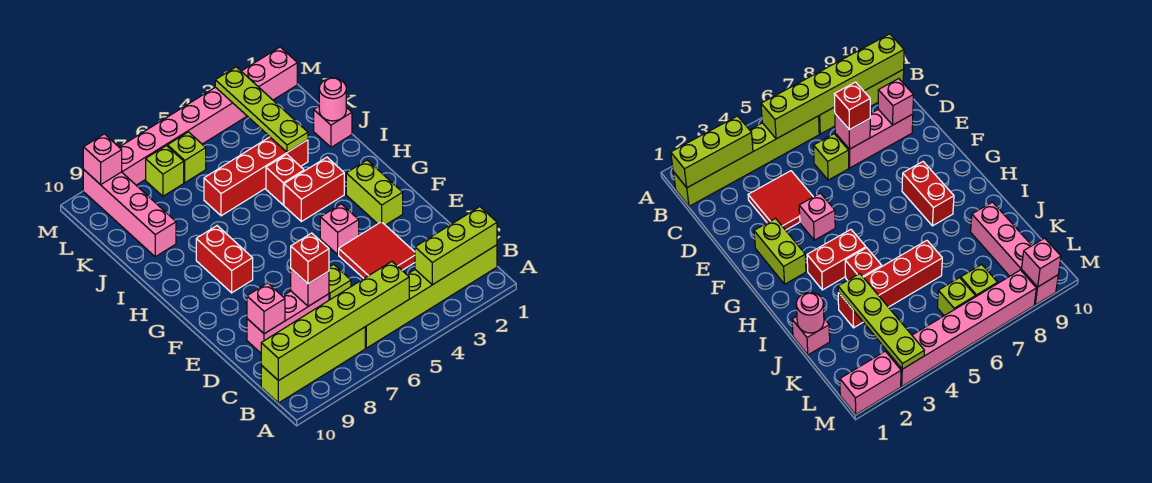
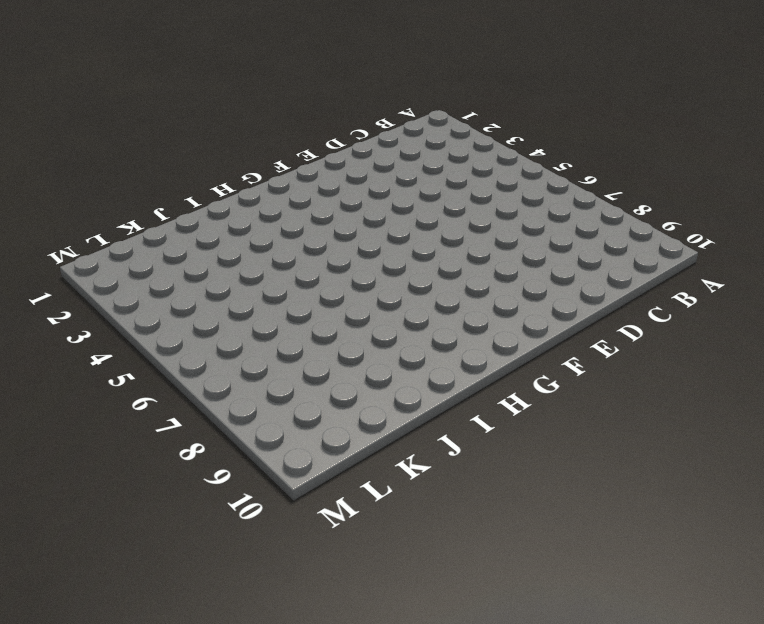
none -> lime brick B1:B6 level 1
none -> lime brick B7:B10 level 1
none -> red tile D3:E4 level 1

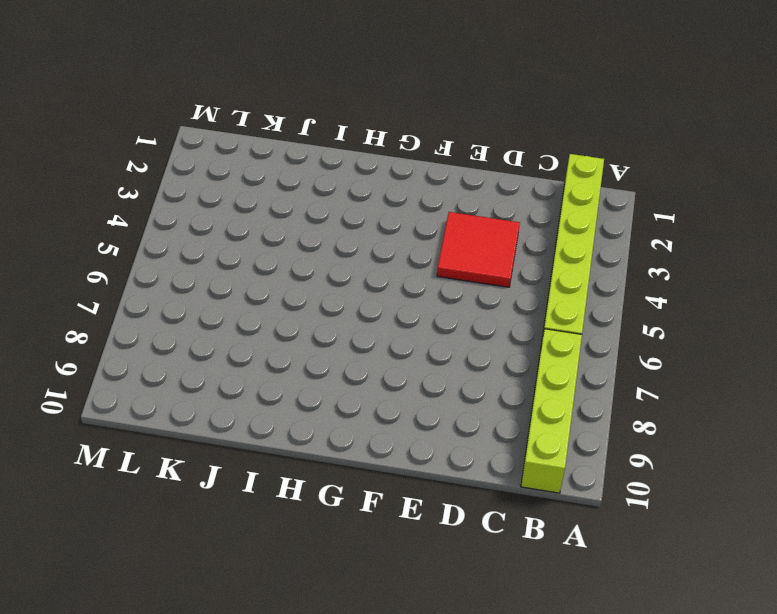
none -> lime brick D6 level 1
none -> pink brick D7:D9 level 1
none -> lime brick F2:G2 level 1

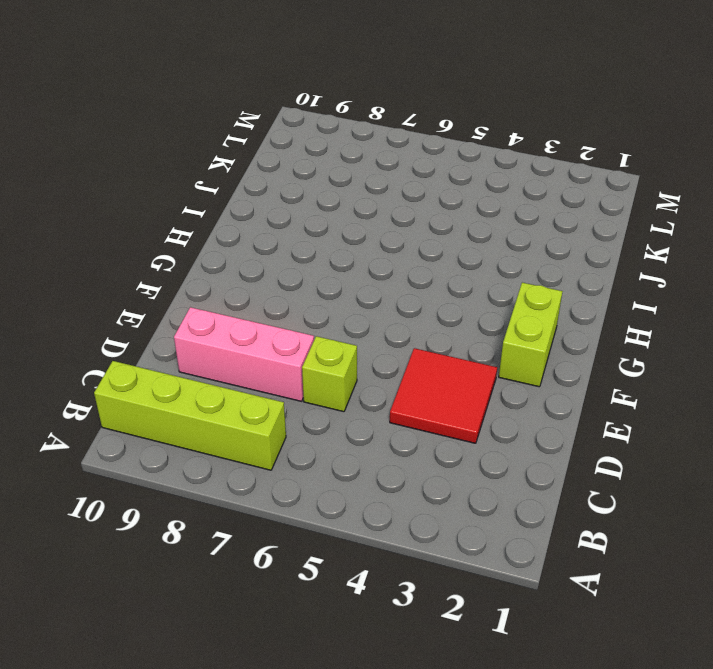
none -> lime brick B1:B6 level 1
none -> pink brick F4 level 1
none -> red brick G8:H8 level 1

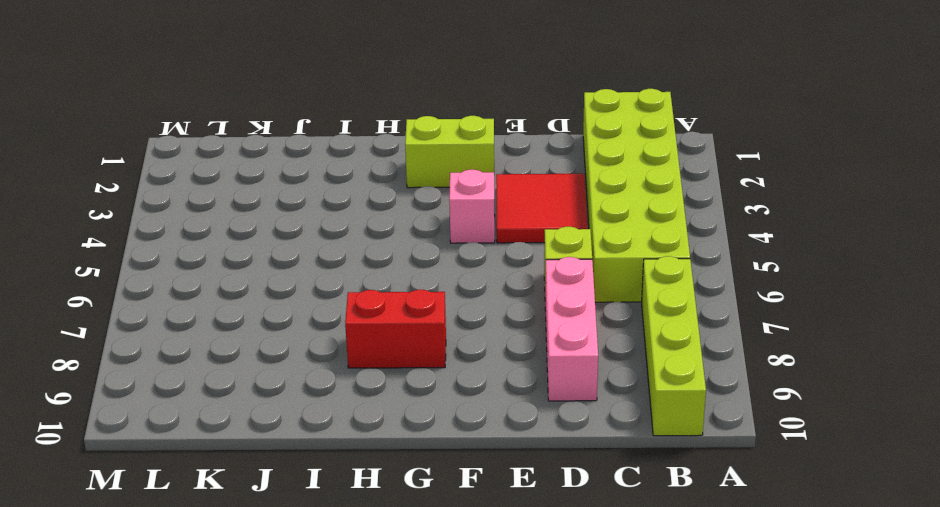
lime brick B1:C6 level 1 -> lime brick B1:B6 level 1
none -> red brick H3:H4 level 1
none -> red brick I4 level 1
none -> pink brick J1 level 1

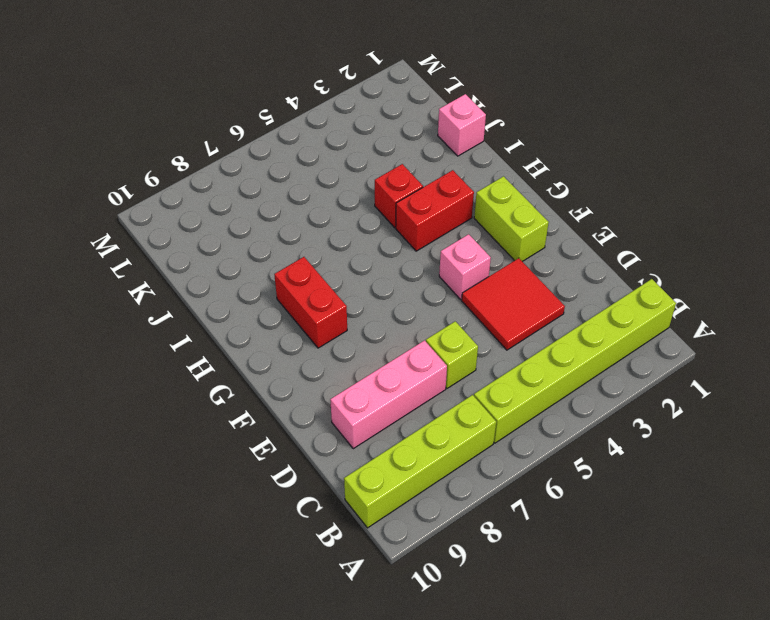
none -> red brick J3:J6 level 1
none -> pink brick J9:M9 level 1
none -> lime brick L6 level 1

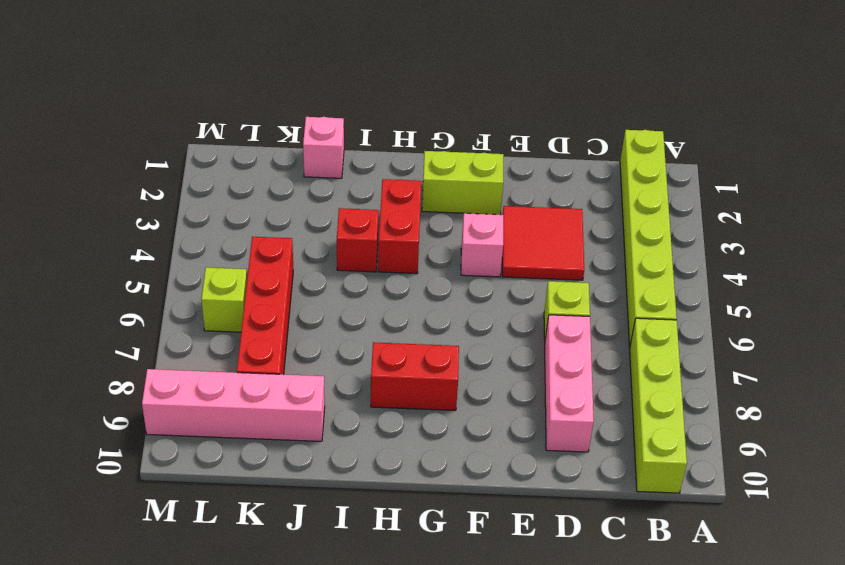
red brick K5:K8 level 1 -> red brick J3:J6 level 1
none -> lime brick L7 level 1
none -> pink brick M1:M2 level 1
none -> pink brick M3:M8 level 1

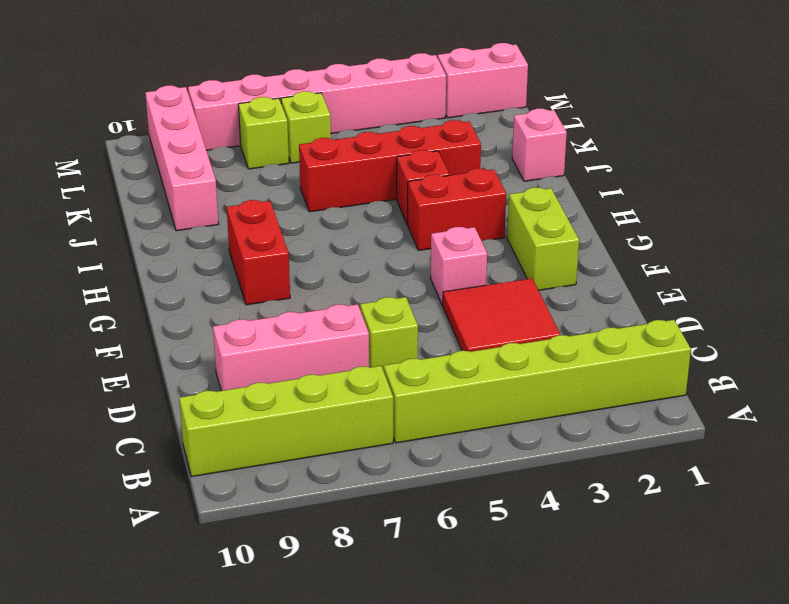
none -> lime brick B1:B3 level 2
none -> lime brick B5:B10 level 2
none -> pink brick D7 level 2

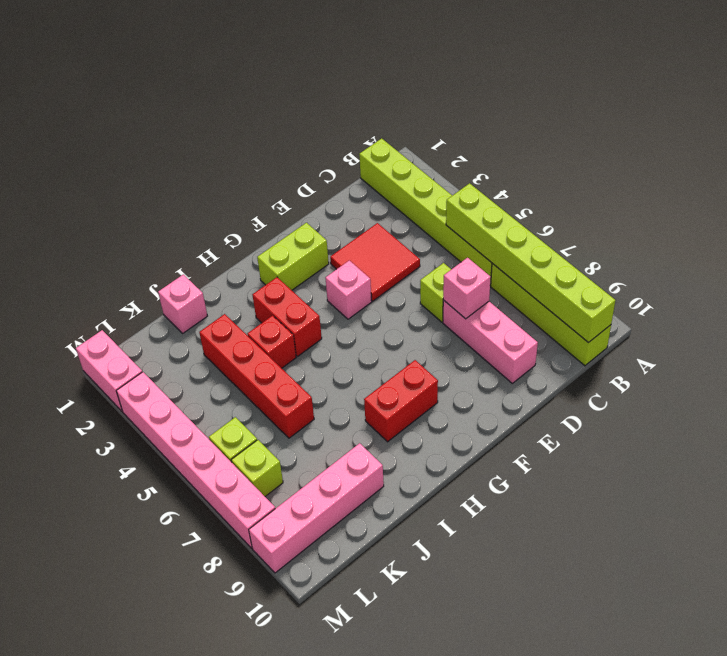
none -> lime brick B1:B3 level 2
none -> pink brick D9 level 2
none -> pink round brick J1 level 2

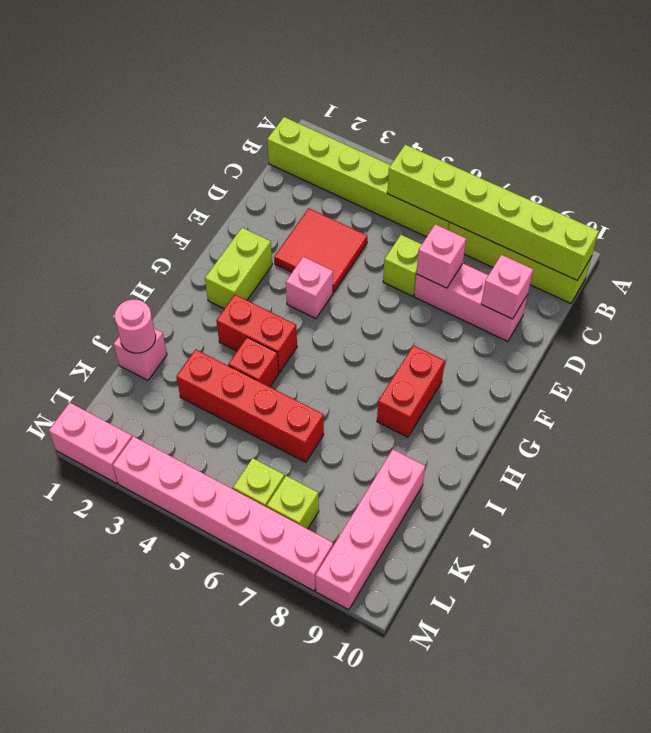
none -> lime brick B1:B3 level 2
none -> lime plate J3:M3 level 2
none -> pink brick M9 level 2

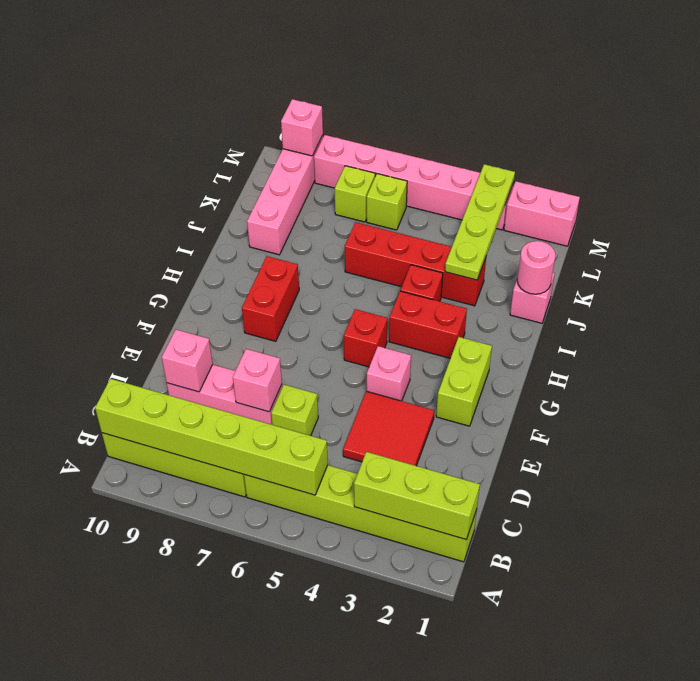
red brick G5 level 1 -> red brick D7 level 3

